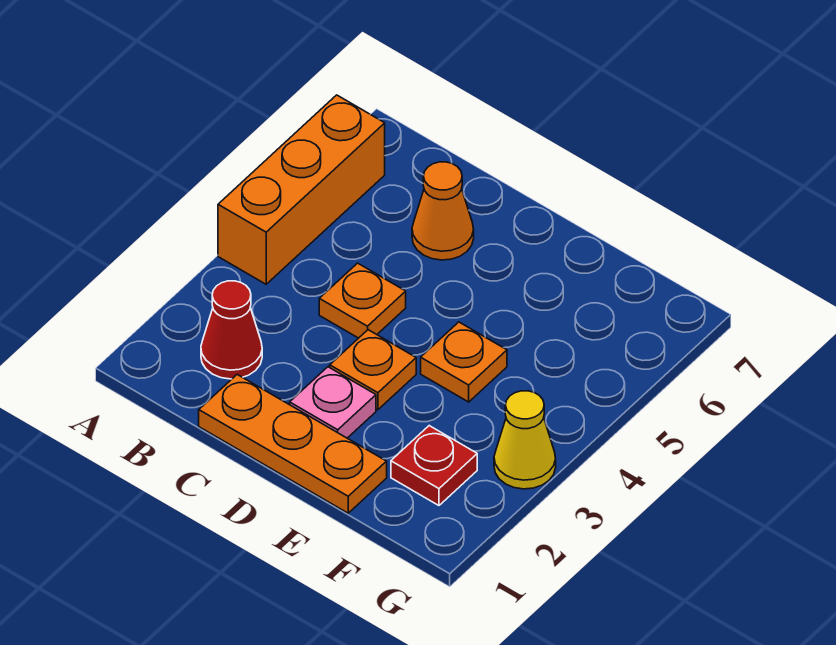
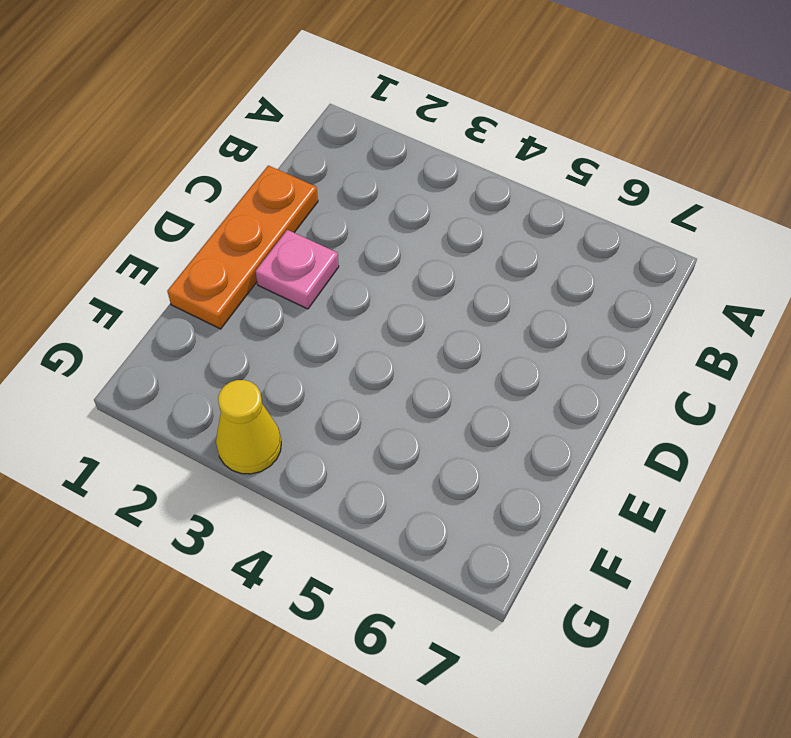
none -> orange brick A4:A6 level 1
none -> red cone B2 level 1

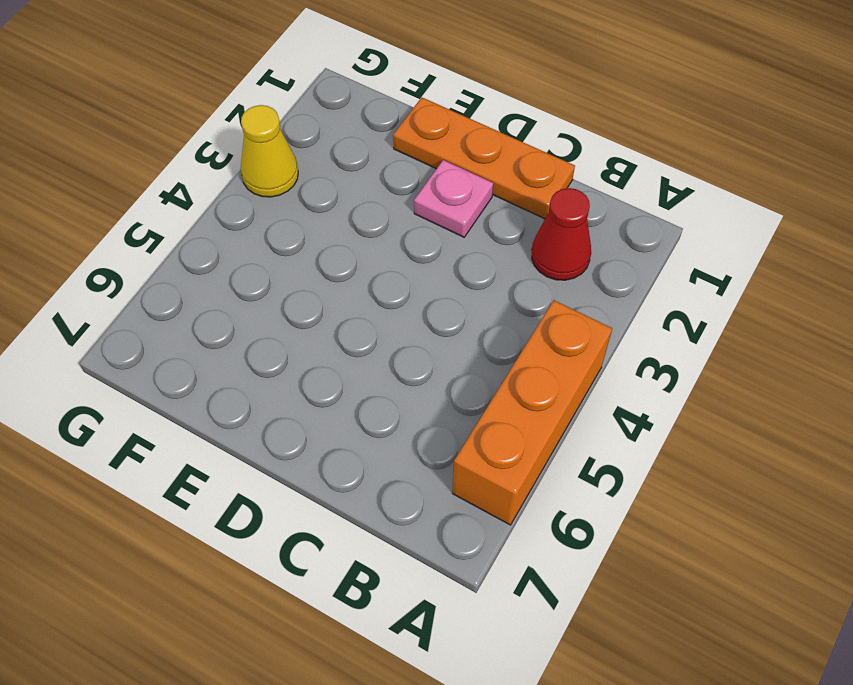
none -> orange plate C4 level 1
none -> orange cone C6 level 1

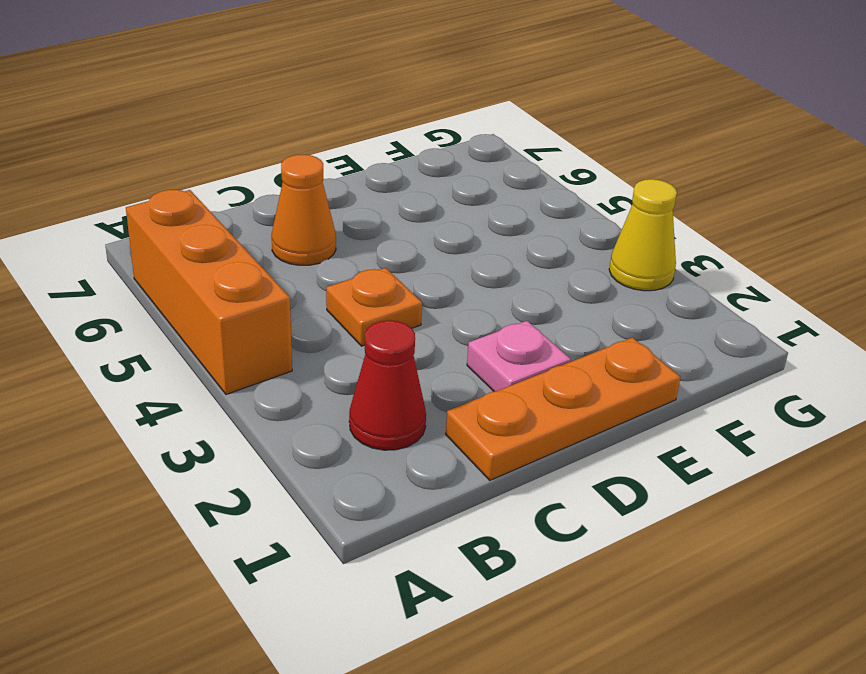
none -> orange plate D3 level 1
none -> orange plate E4 level 1

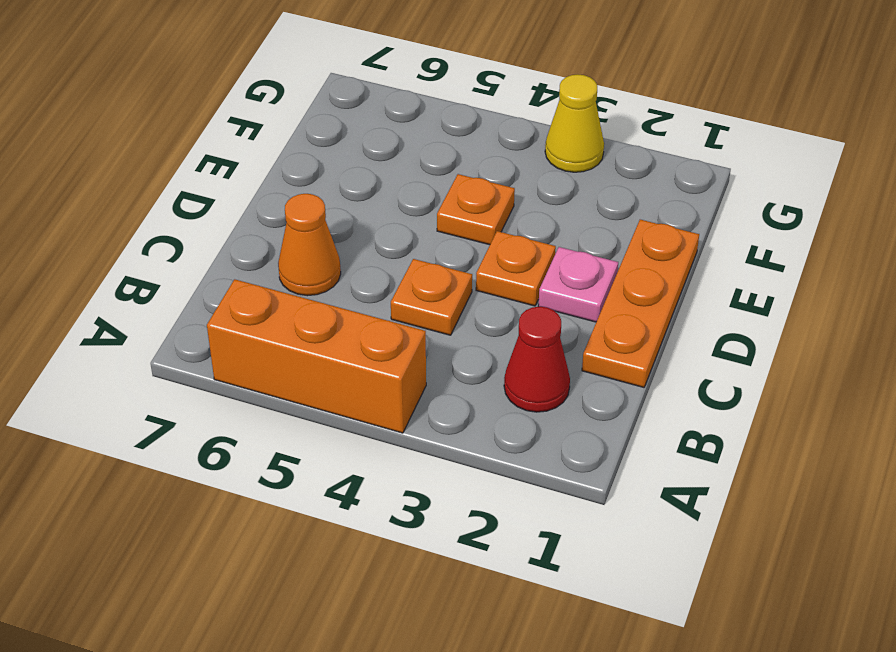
none -> red plate F2 level 1

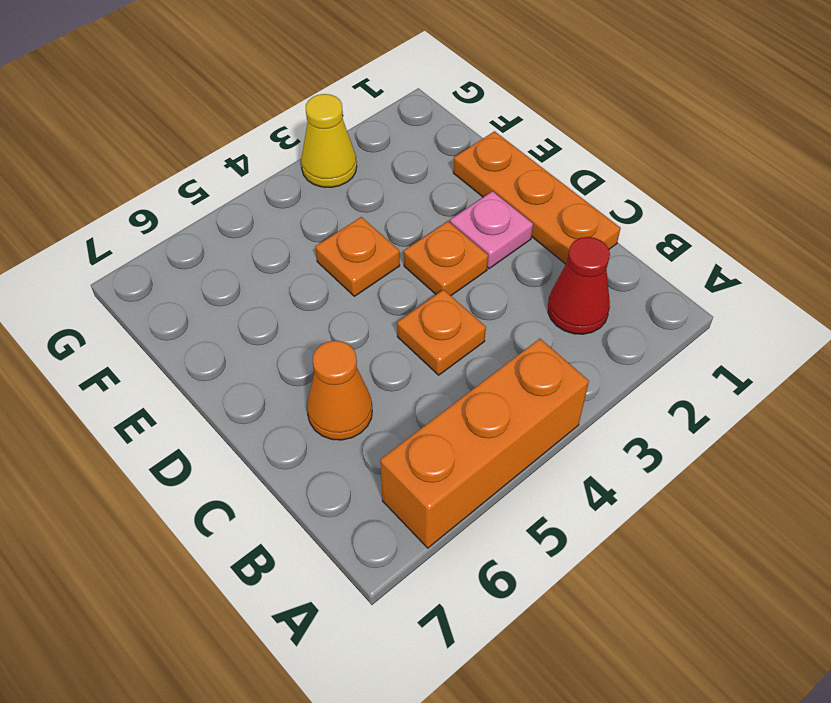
none -> red plate F2 level 1

